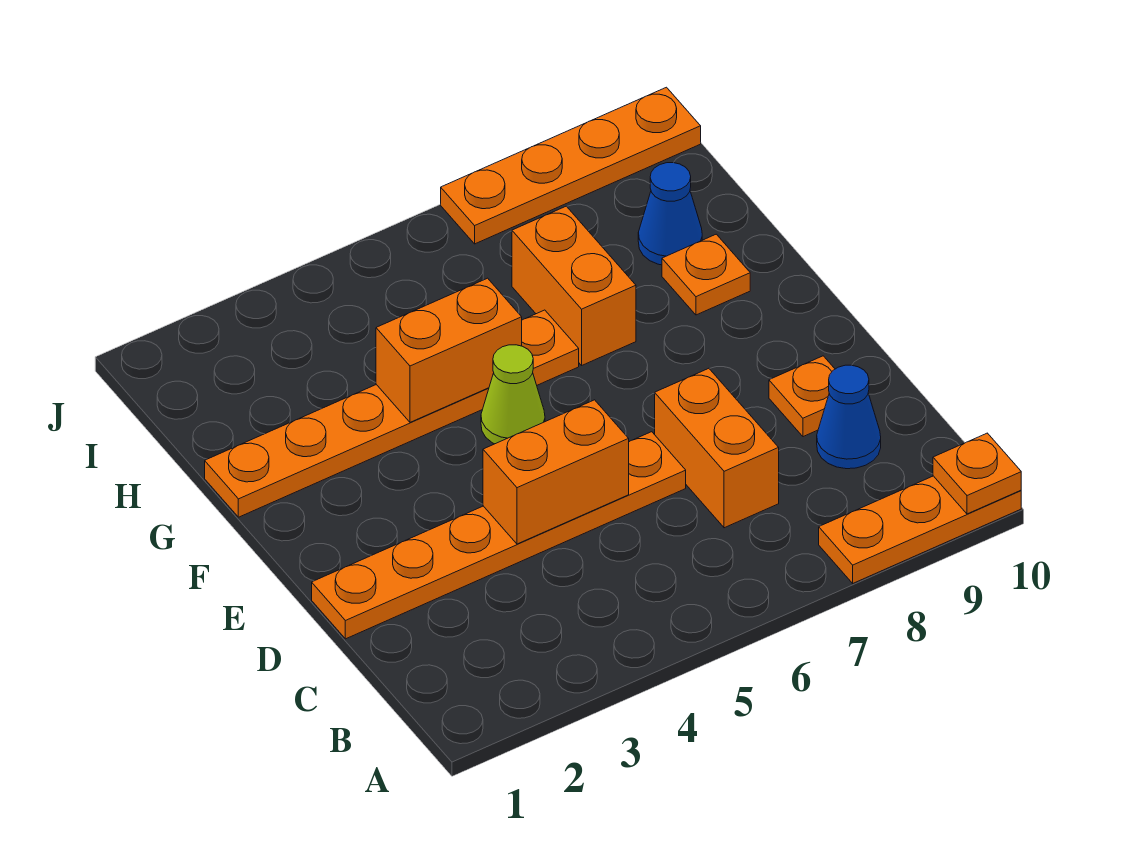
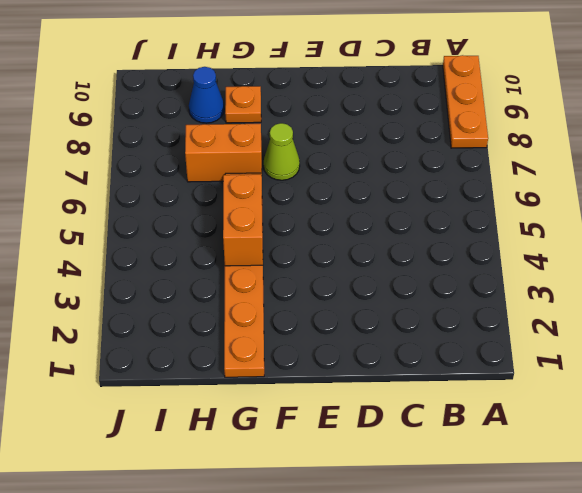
lime cone F7 level 1 -> lime cone F5 level 1
none -> orange brick C7:D7 level 1
none -> blue cone C9 level 1
none -> orange plate D1:D6 level 1

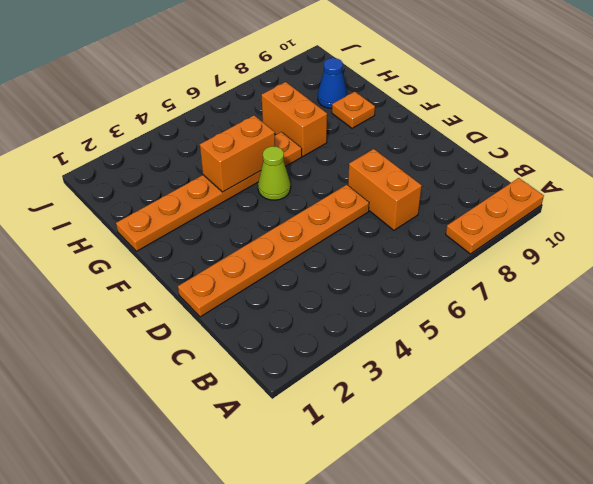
none -> blue cone C9 level 1
none -> orange plate D9 level 1
none -> orange plate J7:J10 level 1

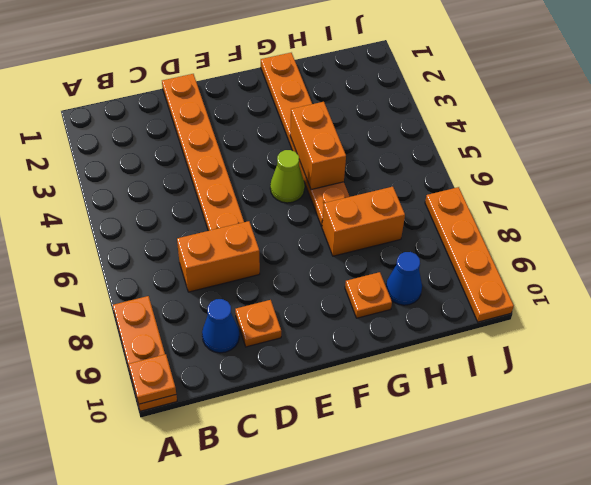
none -> orange brick D4:D5 level 2

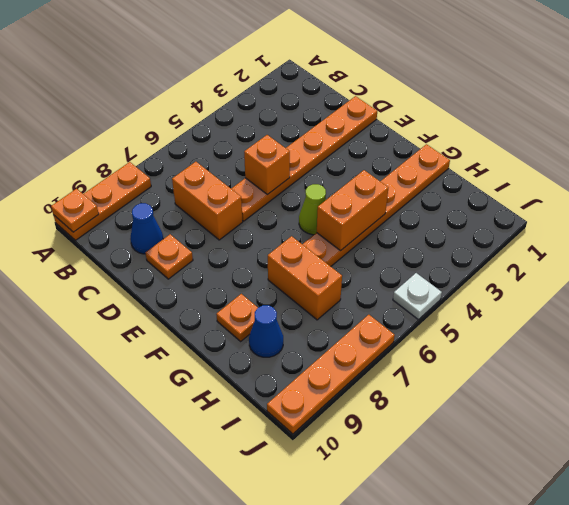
orange brick D5 level 2 -> orange brick D4:D5 level 2
white plate J5 level 1 -> none

